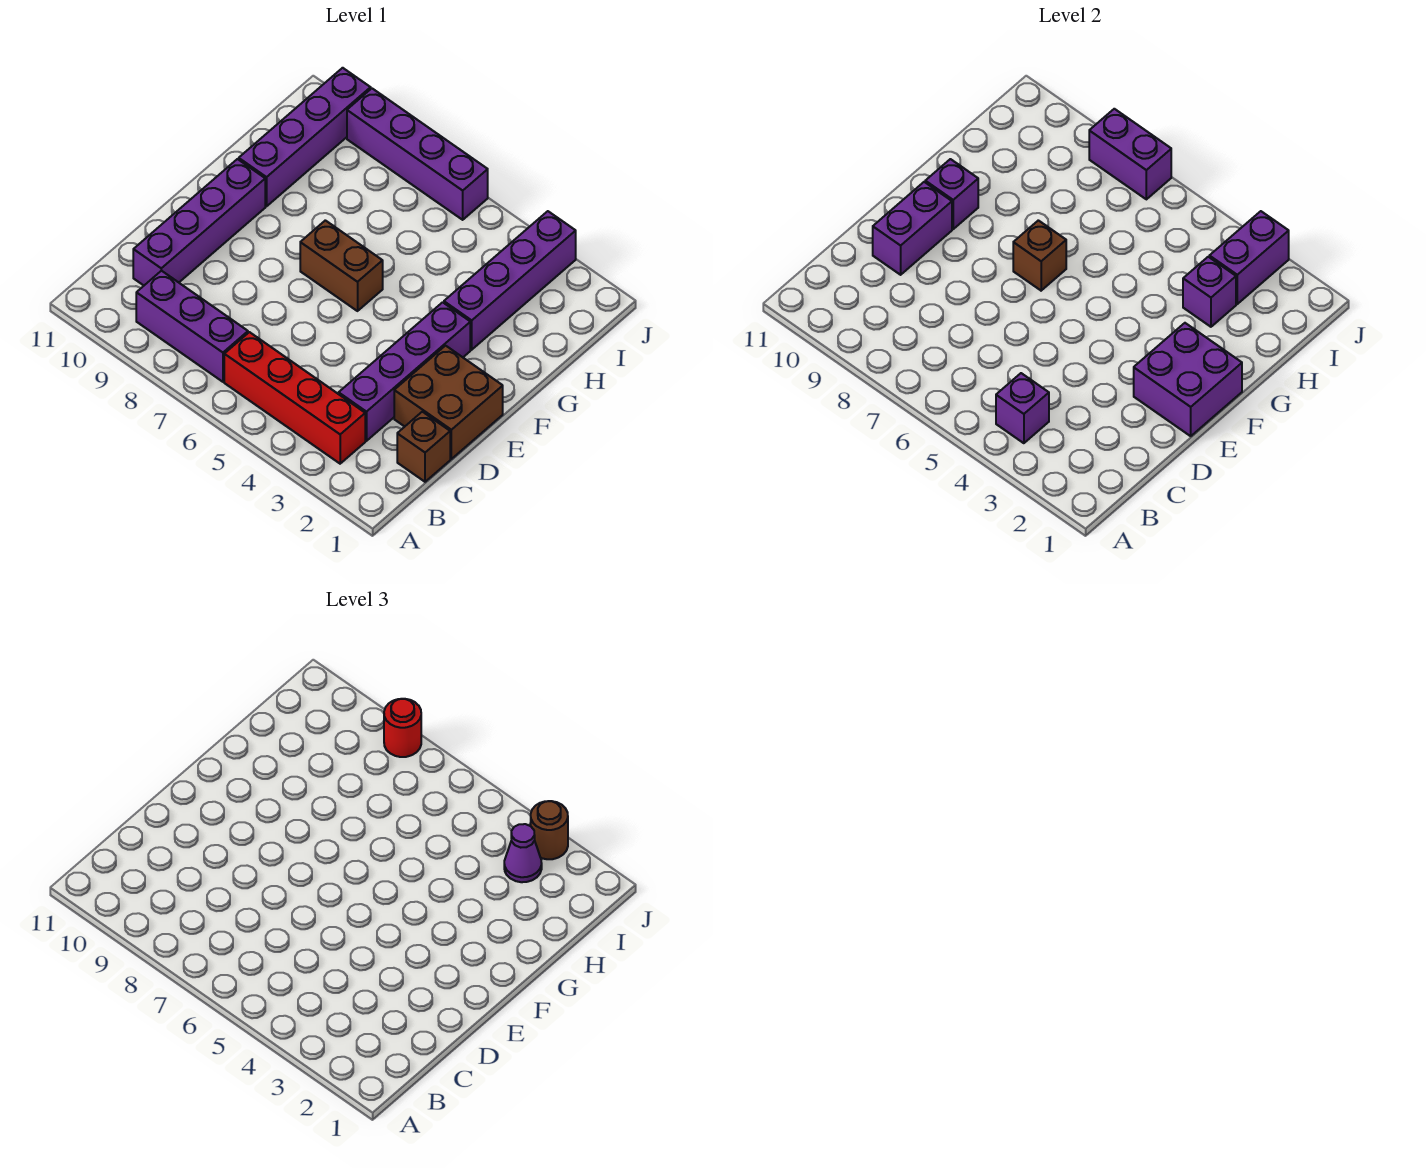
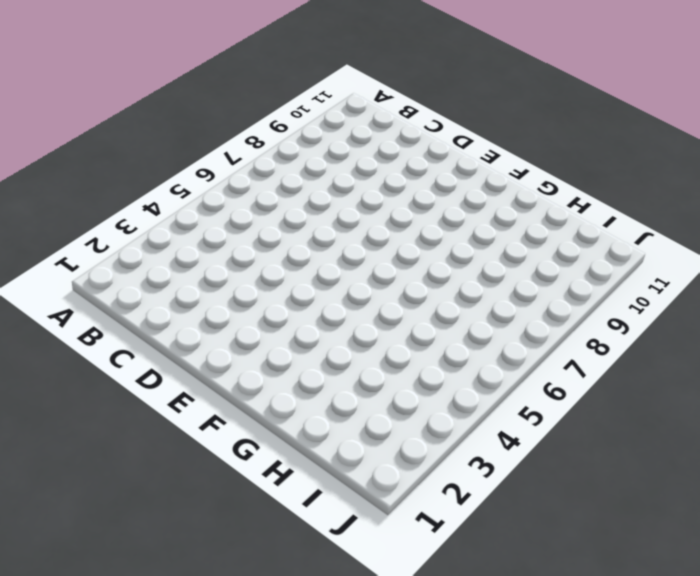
none -> red brick B3:B6 level 1
none -> purple brick B7:B9 level 1
none -> brown brick C1 level 1

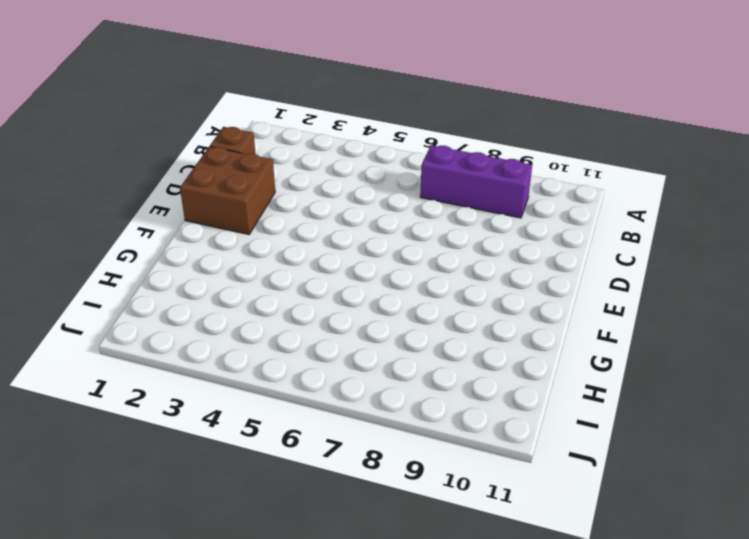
none -> red brick B3:B6 level 1
none -> purple brick C3:F3 level 1
none -> purple brick C10:F10 level 1

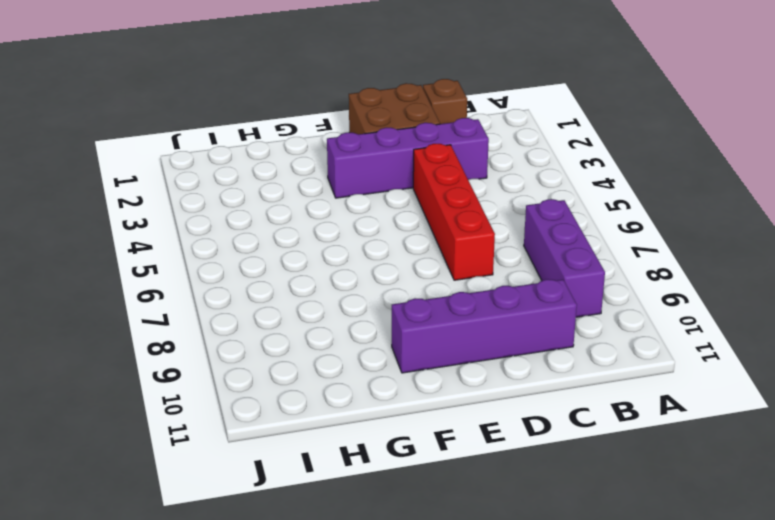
red brick D4:D7 level 1 -> red brick B3:B6 level 1
none -> brown brick F6:F7 level 1
none -> purple brick G3:J3 level 1
none -> purple brick G10:J10 level 1

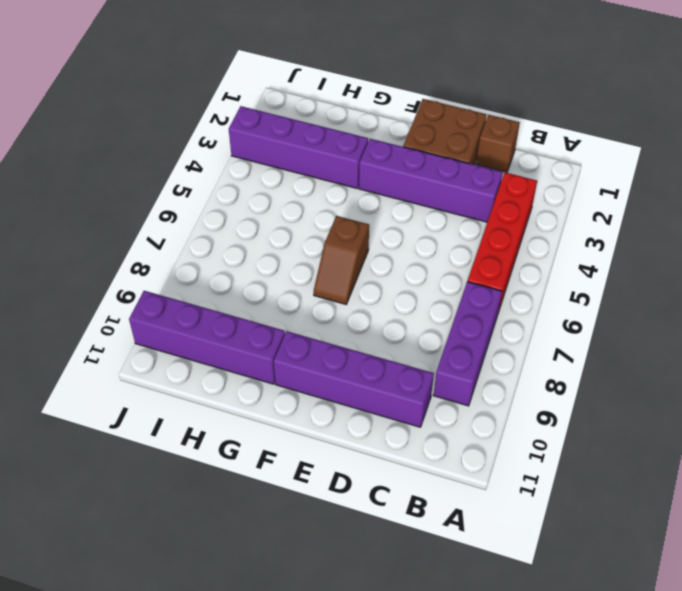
brown slope F6:F7 level 1 top 6 -> brown brick F6:F7 level 1
none -> purple brick J6:J9 level 1
none -> purple brick B4 level 2
none -> purple brick D10:E10 level 2

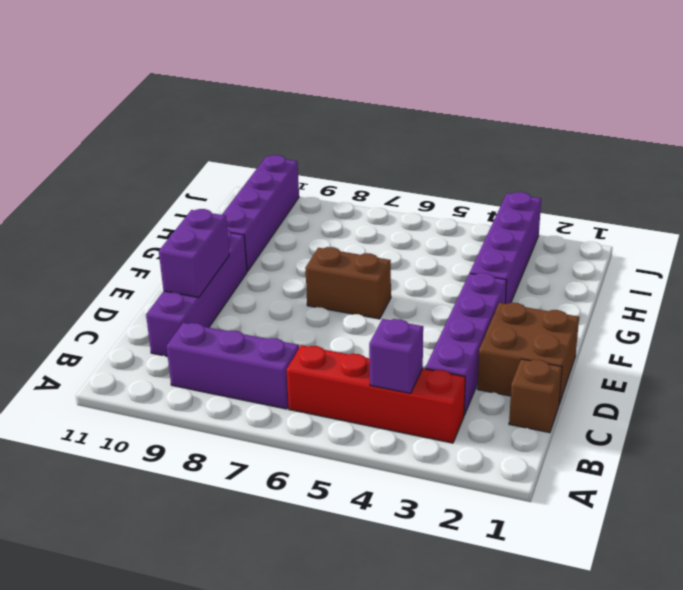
none -> purple brick J6:J9 level 1
none -> purple brick E1:F2 level 2
none -> brown brick F7 level 2

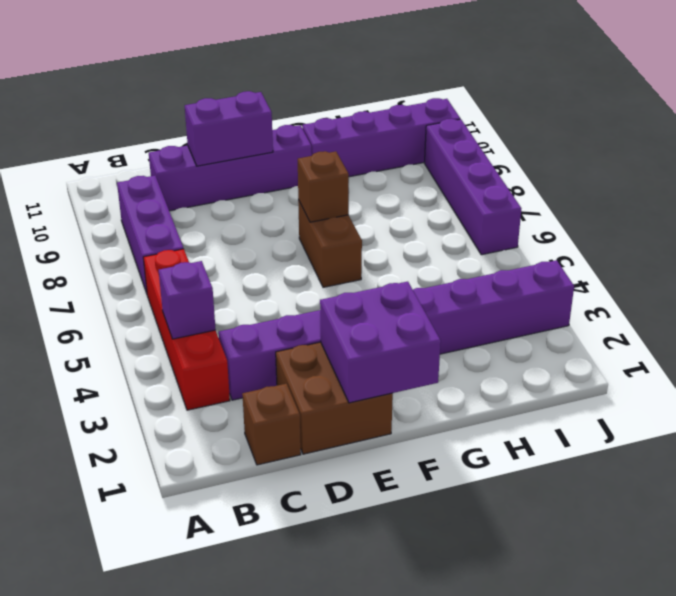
none -> purple brick F10 level 2
none -> purple brick H3 level 2
none -> purple brick I3:J3 level 2

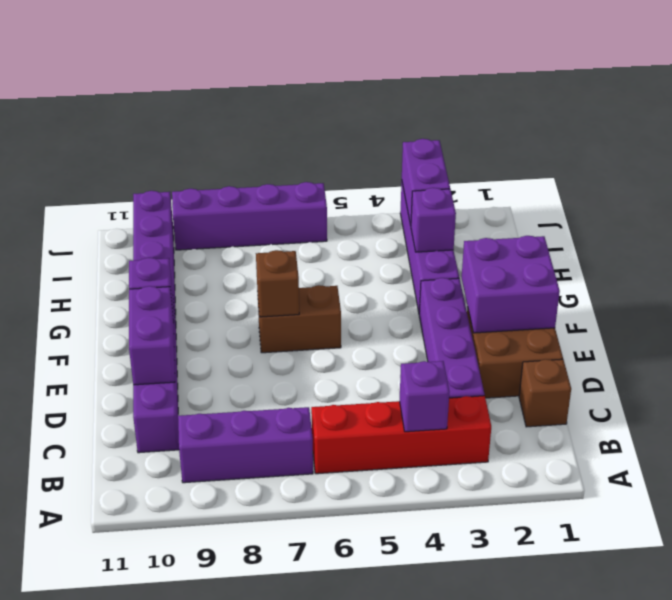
none -> purple brick J7:J8 level 2
none -> purple cone I3 level 3
none -> brown round brick J3 level 3

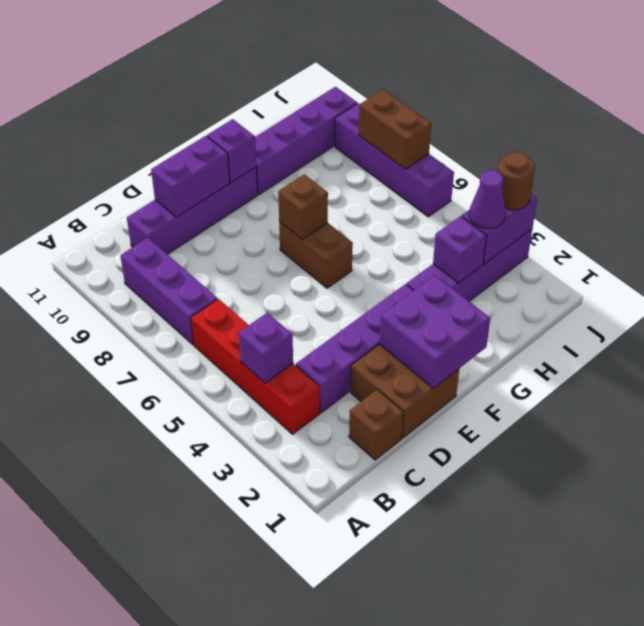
brown brick J7:J8 level 2 -> purple brick J7:J8 level 2
none -> red round brick J8 level 3

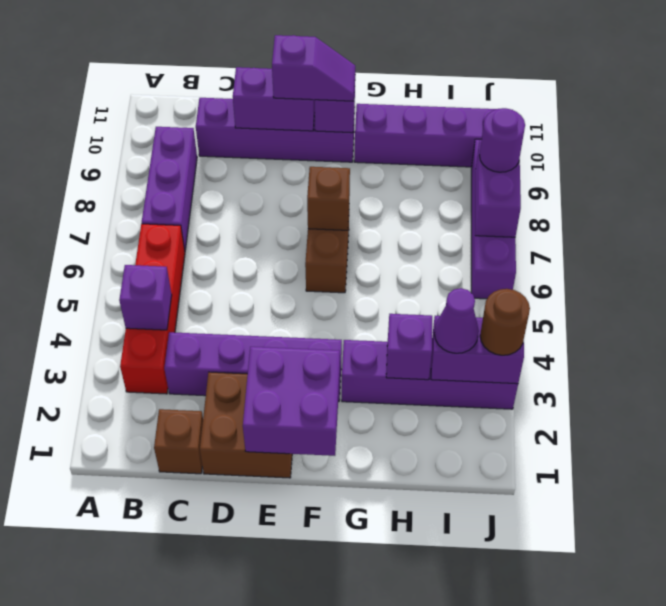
purple slope E10:F10 level 3 top E -> none
purple round brick J8 level 3 -> red round brick J8 level 3

